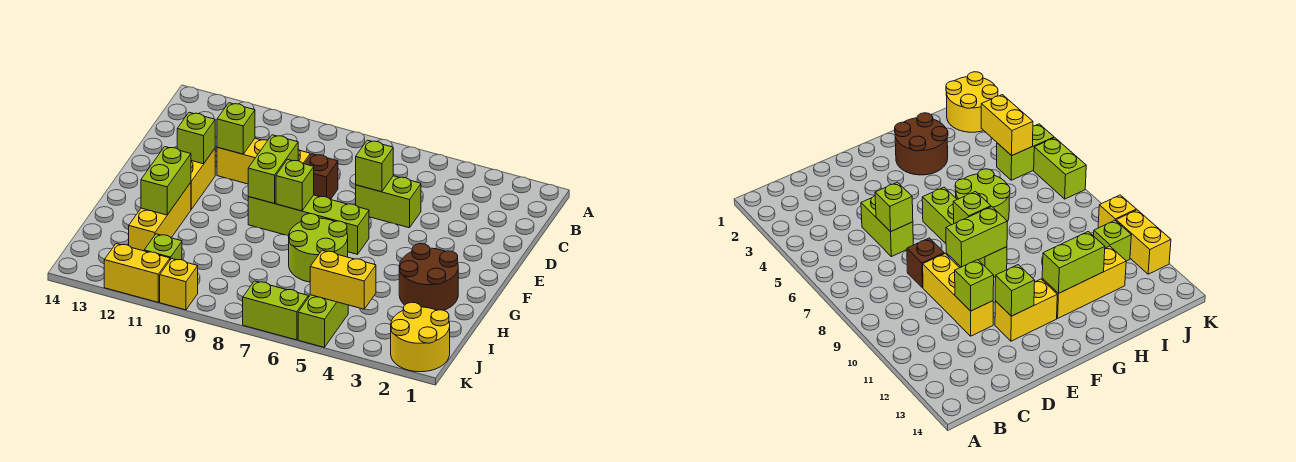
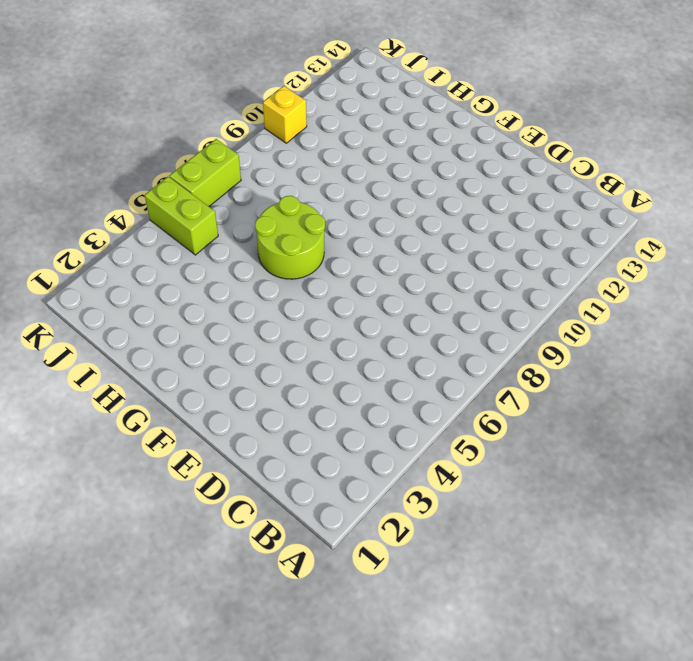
none -> lime brick D5:D6 level 1
none -> brown brick D8 level 1
none -> yellow brick D9:D11 level 1

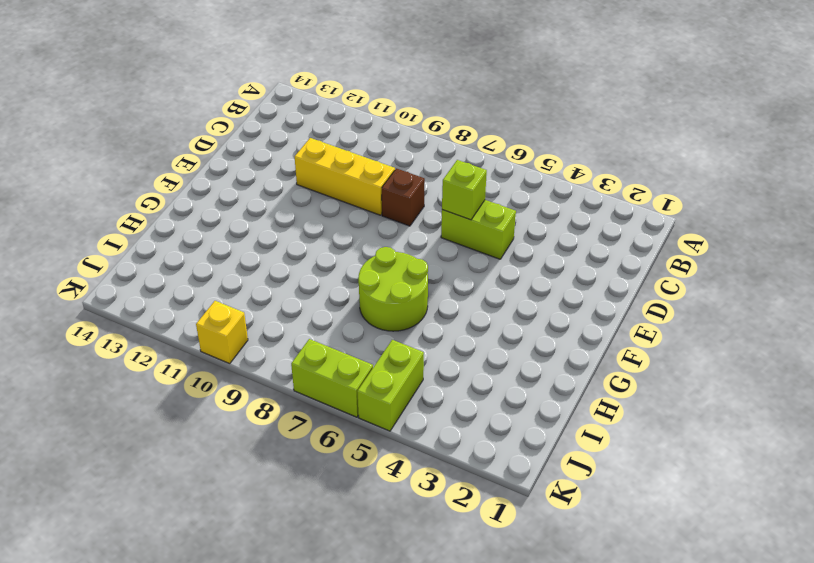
none -> yellow brick E12:F12 level 1
none -> lime brick F6:F9 level 1
none -> brown round brick G2:H3 level 1

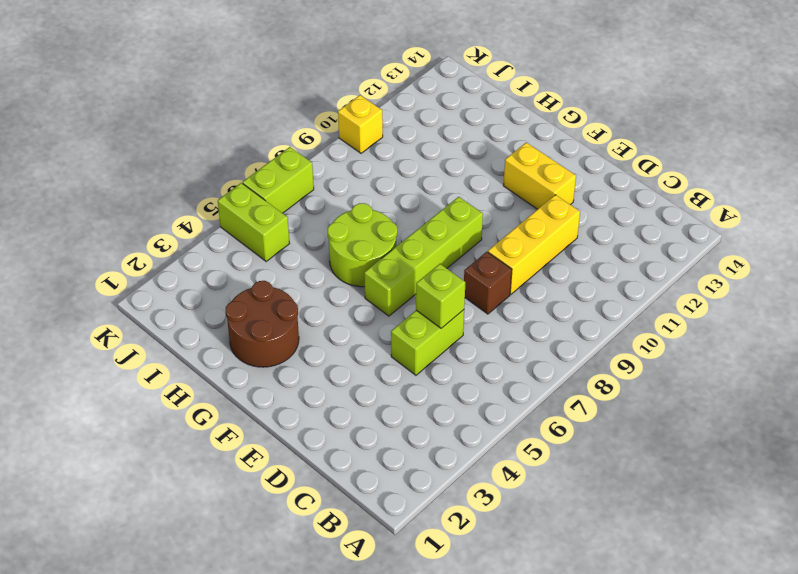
none -> yellow brick G12:I12 level 1
none -> yellow round brick J1:K2 level 1
none -> lime brick J11 level 1

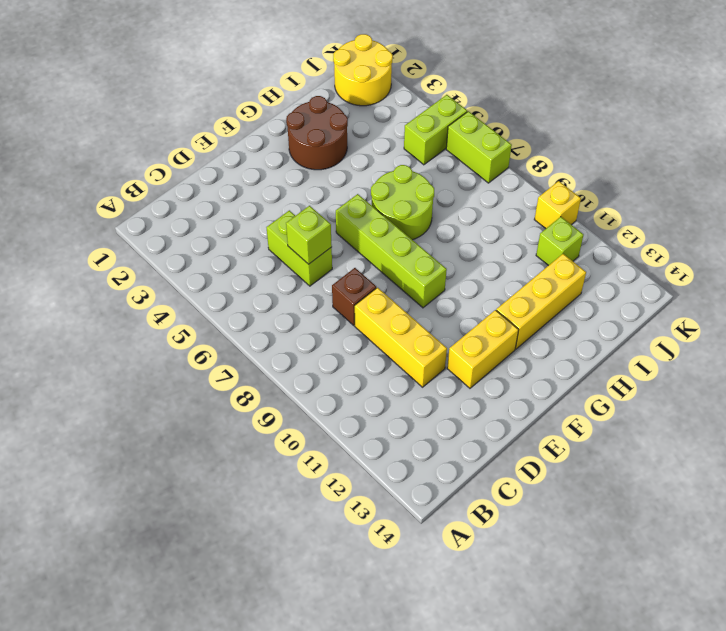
none -> yellow brick K11:K12 level 1
none -> lime brick D11 level 2
none -> lime brick E9:F9 level 2

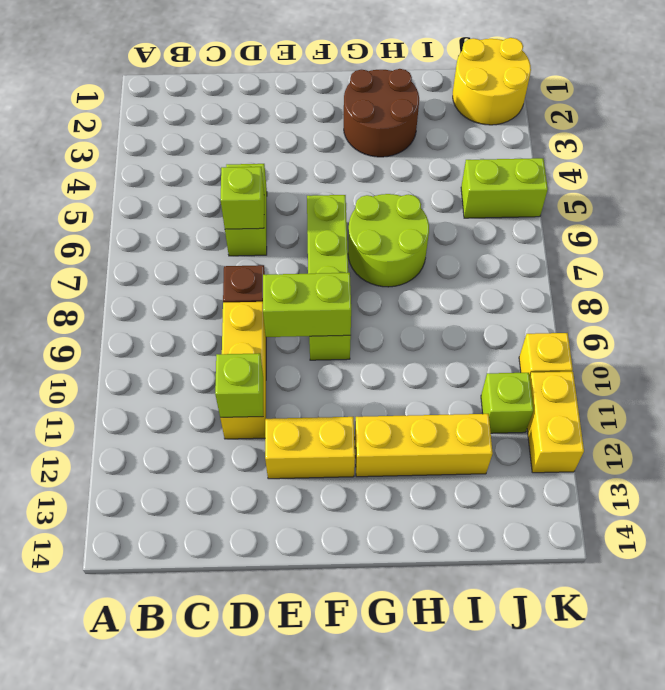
none -> lime brick K6:K7 level 1
none -> lime brick E12 level 2
none -> lime brick F8 level 2

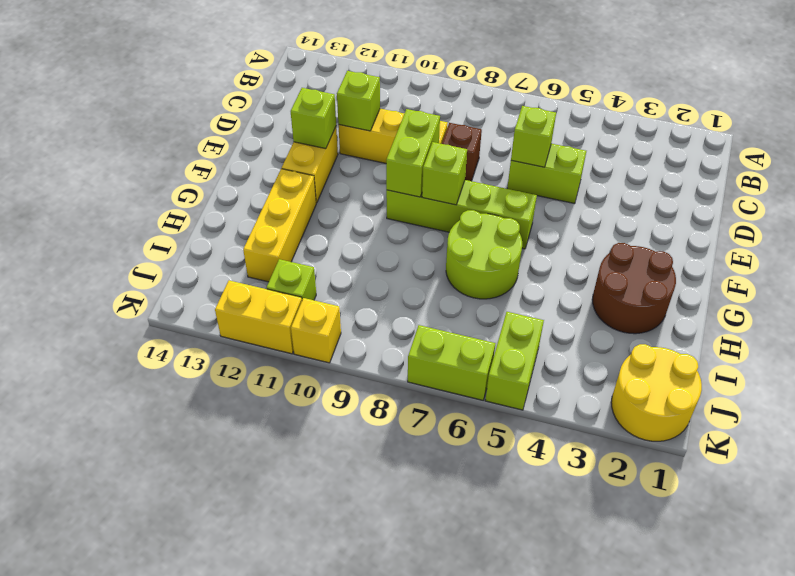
none -> lime brick G12:H12 level 2
none -> yellow brick J4:J5 level 2

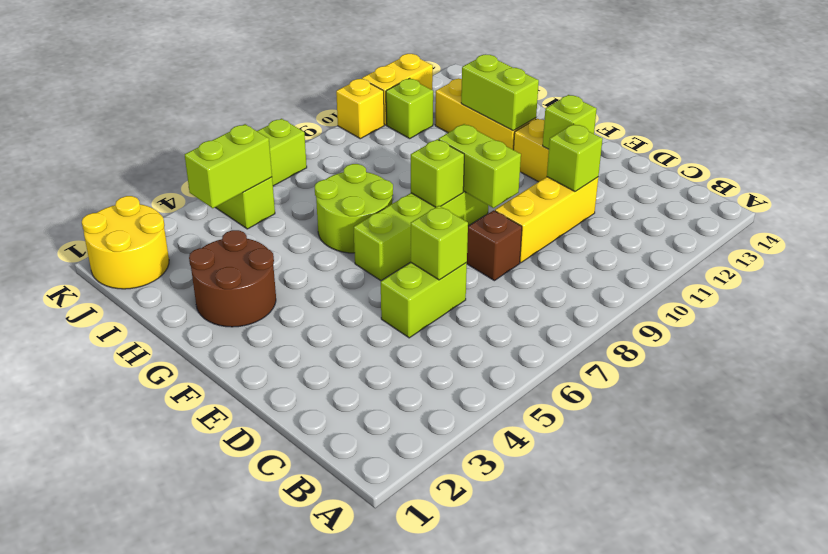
lime brick J4:J5 level 2 -> yellow brick J4:J5 level 2

